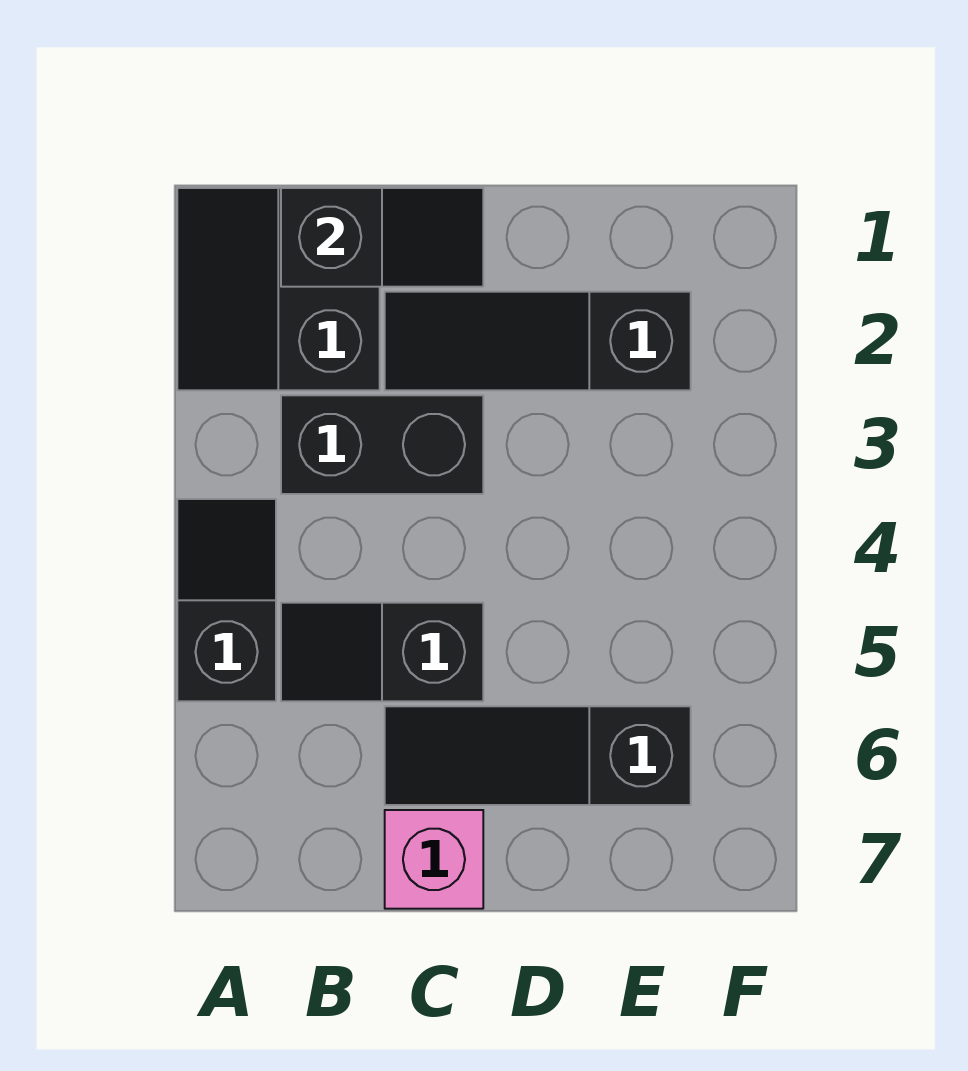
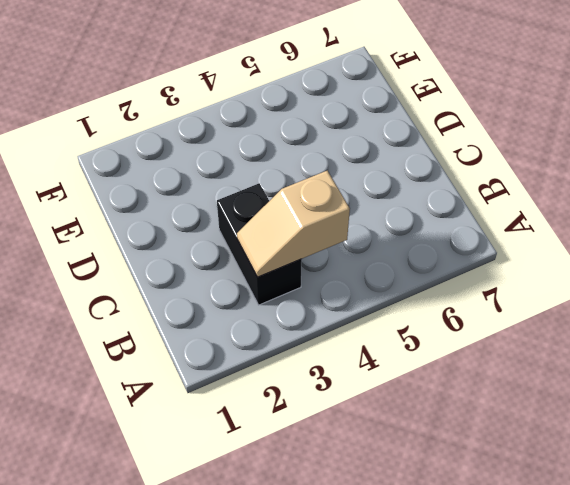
tan slope B3:B4 level 2 top 4 -> none
none -> black slope A1:B2 level 1 top B
none -> black slope A4:A5 level 1 top 5

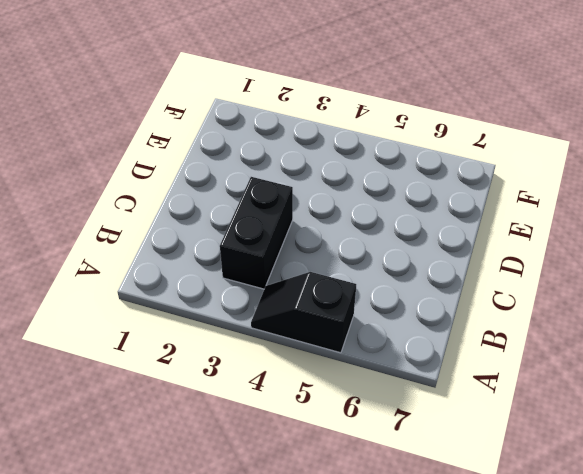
none -> black slope A1:B2 level 1 top B
none -> black slope B5:C5 level 1 top C

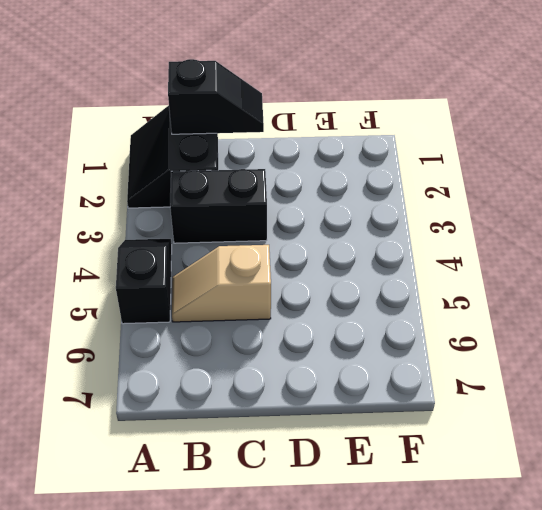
tan slope B5:C5 level 1 top C -> black slope B5:C5 level 1 top C
none -> black slope C2:E2 level 1 top E
none -> black slope C6:E6 level 1 top E

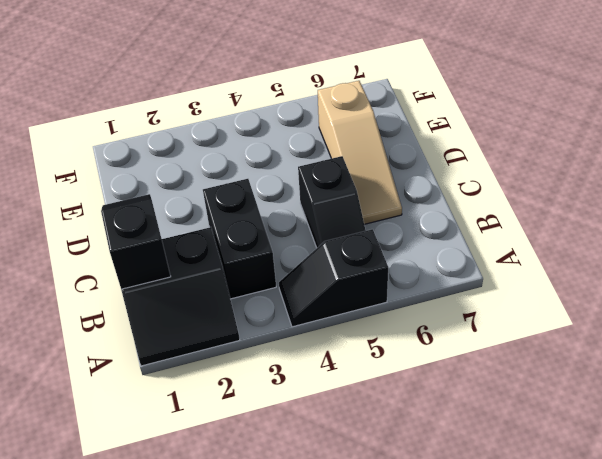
tan slope C6:E6 level 1 top E -> black slope C6:E6 level 1 top E
none -> black slope C2:E2 level 1 top E
none -> pink brick C7 level 1

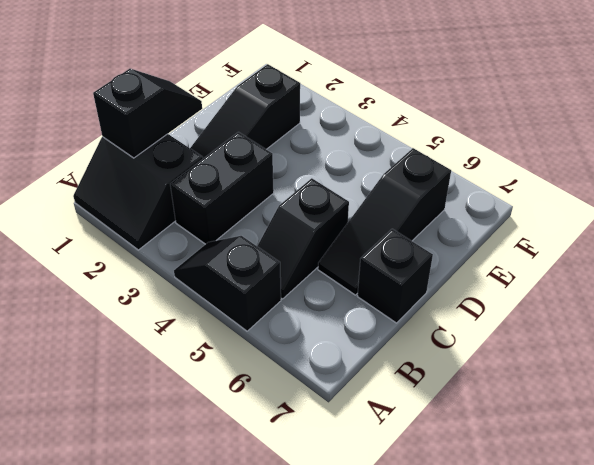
black brick C7 level 1 -> pink brick C7 level 1

